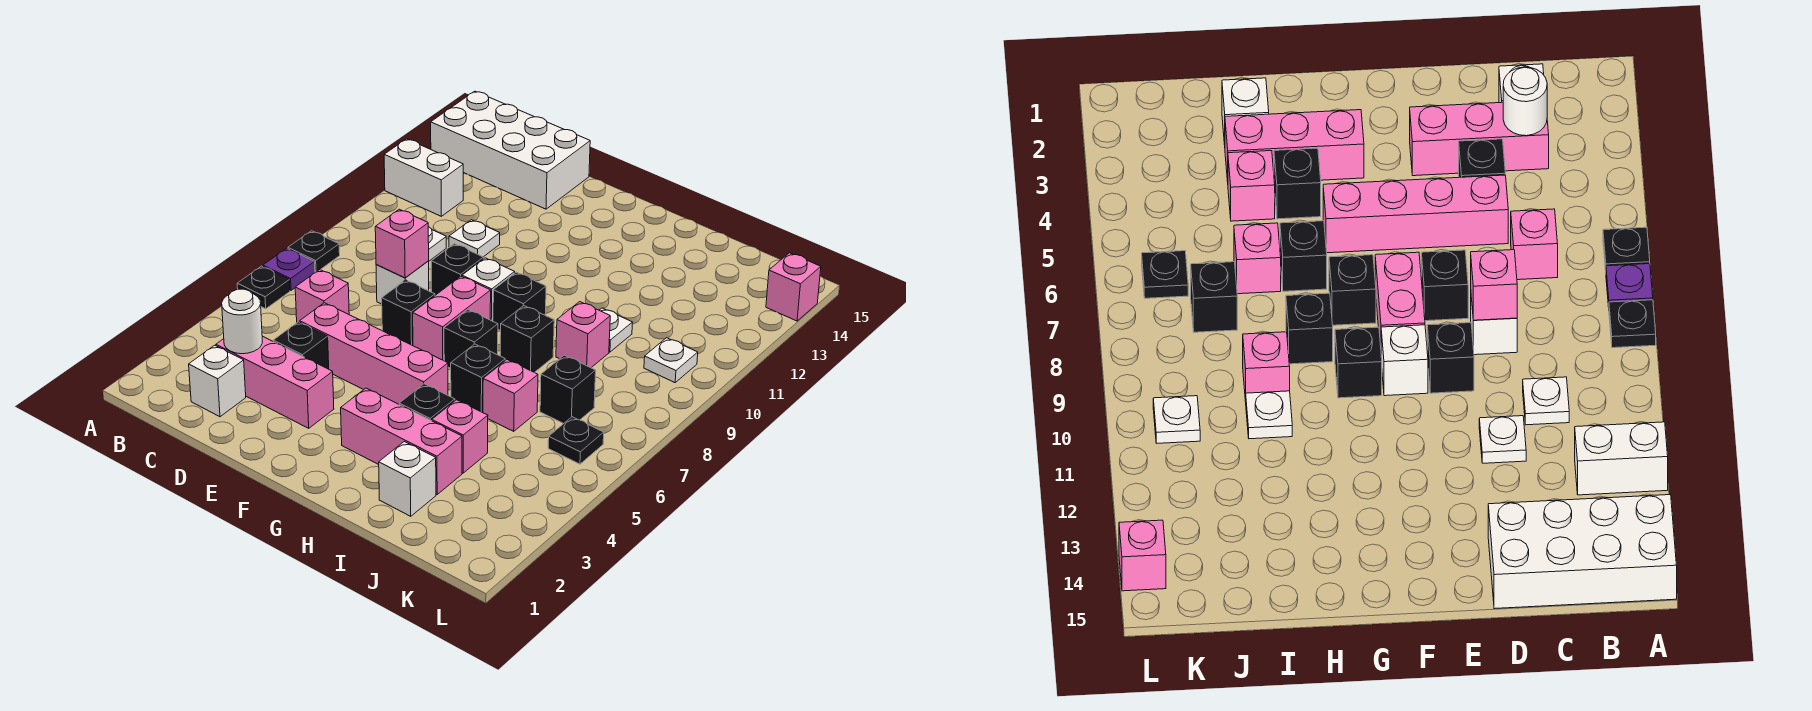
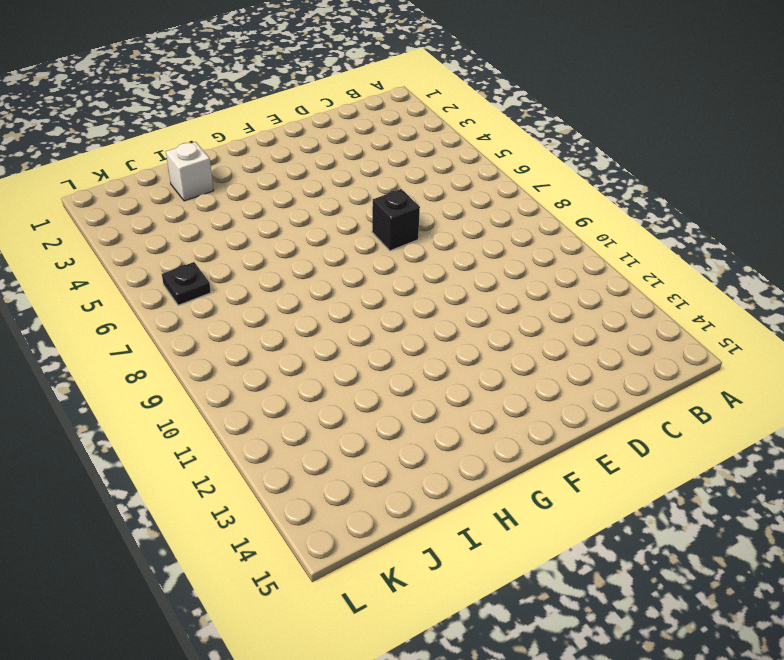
none -> black plate A6 level 1
none -> purple plate A7 level 1
none -> black plate A8 level 1
none -> white brick A12:B12 level 1

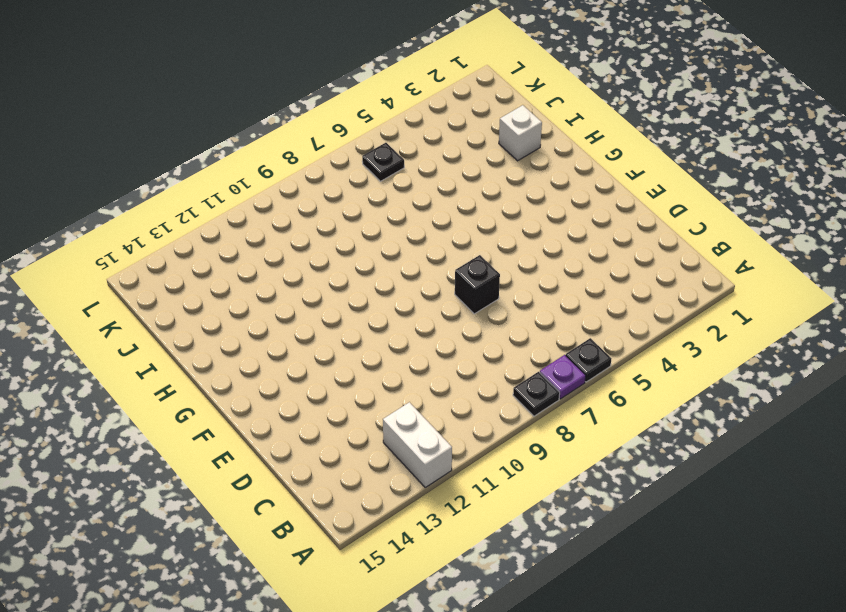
none -> white brick A14:D15 level 1
none -> white brick C2 level 1
none -> pink brick C3:E3 level 1
none -> pink brick C6 level 1

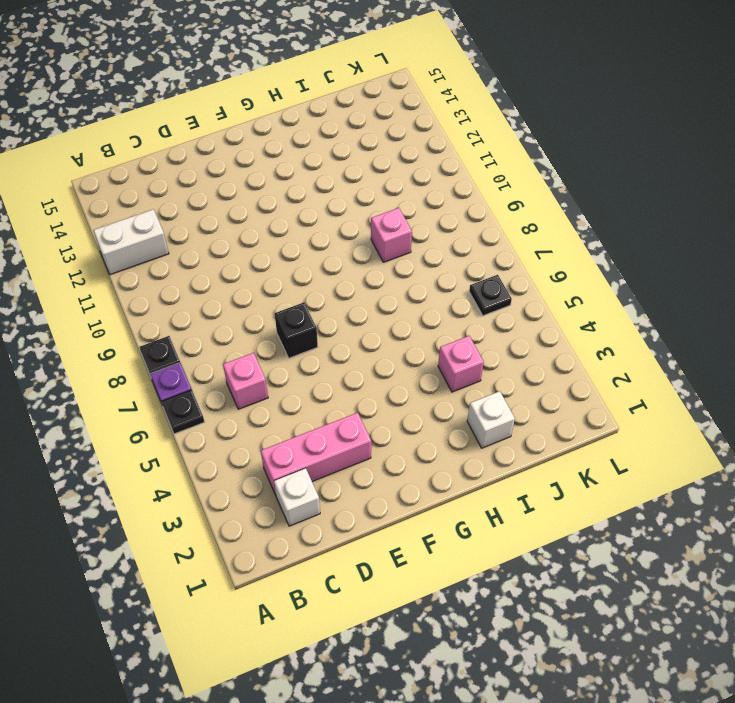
none -> white brick A14:D15 level 1
none -> white plate C10 level 1
none -> black brick D4 level 1
none -> pink brick D5:G5 level 1

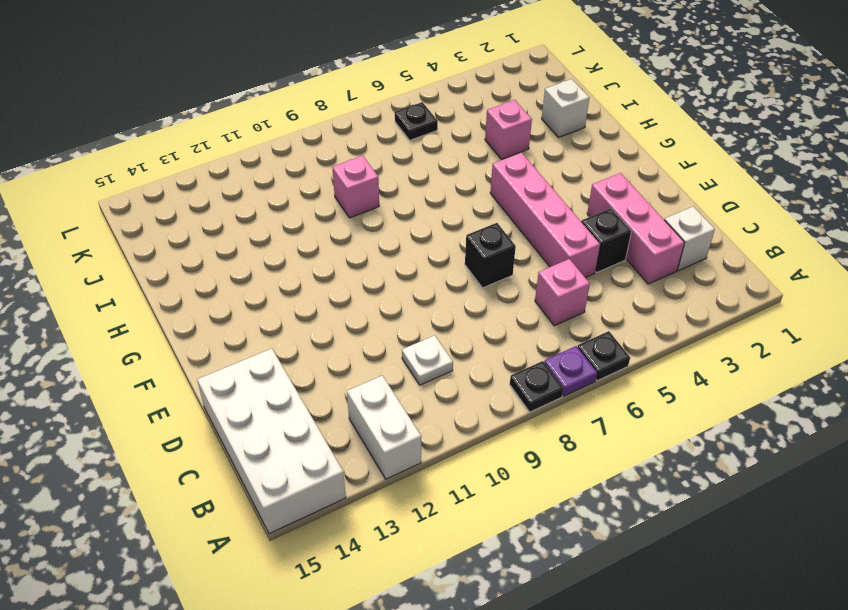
none -> white brick D8 level 1
none -> white plate D11 level 1
none -> black brick E9 level 1
none -> pink brick F7:F8 level 1

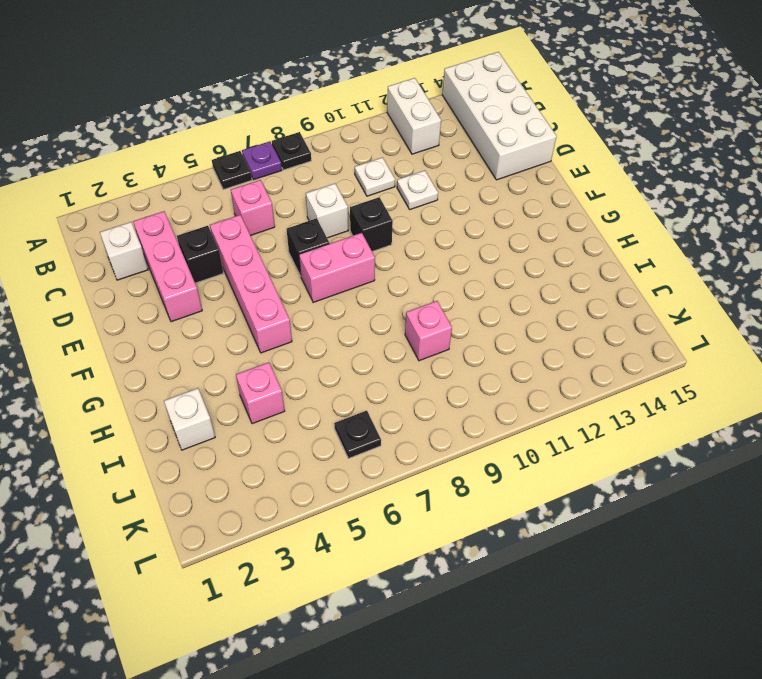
none -> white brick F9 level 1
none -> pink brick G3:I3 level 1
none -> black brick G7 level 1
none -> black brick G9 level 1

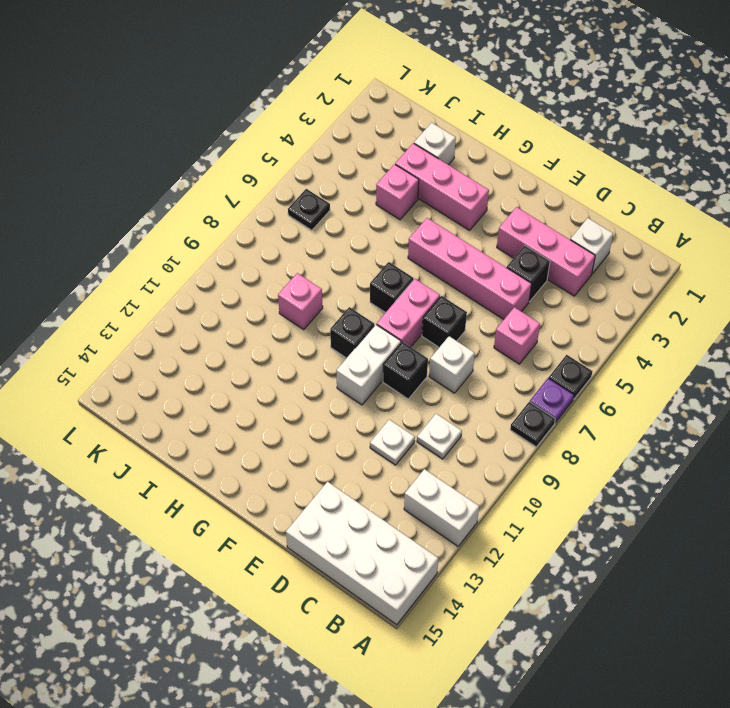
white brick F9:F10 level 1 -> white brick F9 level 1
none -> black brick H4 level 1
none -> black brick H6 level 1
none -> black brick H8 level 1
none -> pink brick I6 level 1

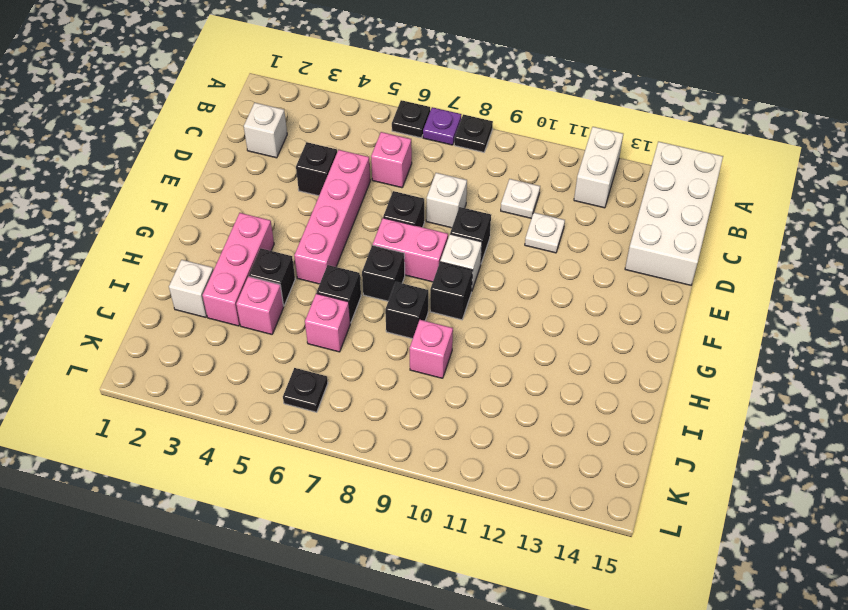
none -> pink brick C3:E3 level 1
none -> white plate I10 level 1
none -> black brick J7 level 1
none -> white plate K10 level 1

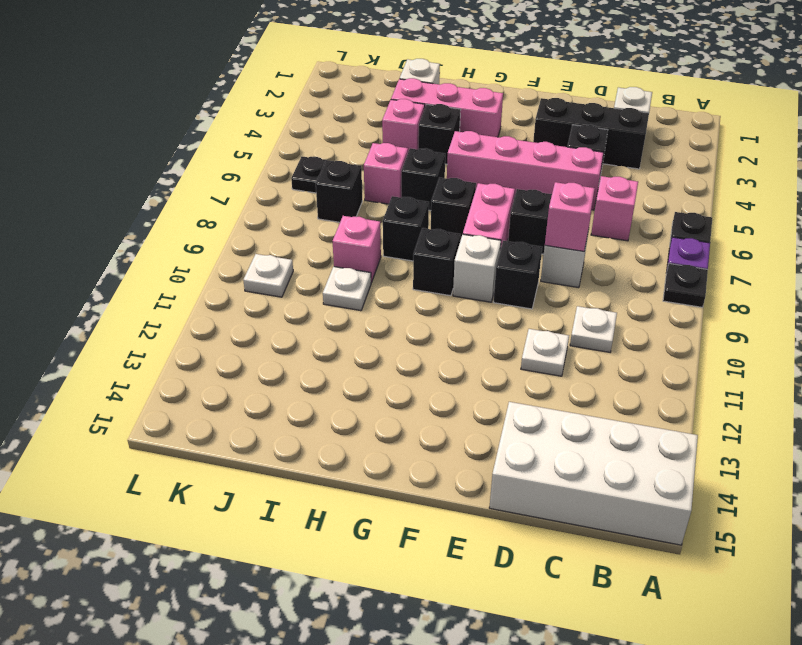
black brick C3:E3 level 1 -> pink brick C3:E3 level 1
none -> white brick A12:B12 level 1
none -> pink brick L14 level 1
none -> white round brick C3 level 2

